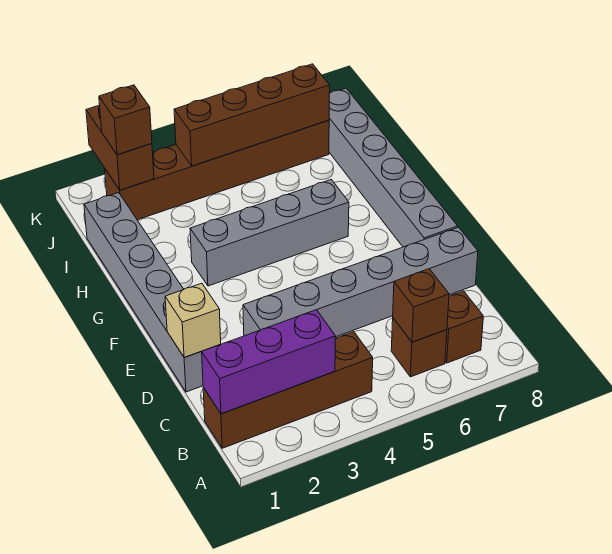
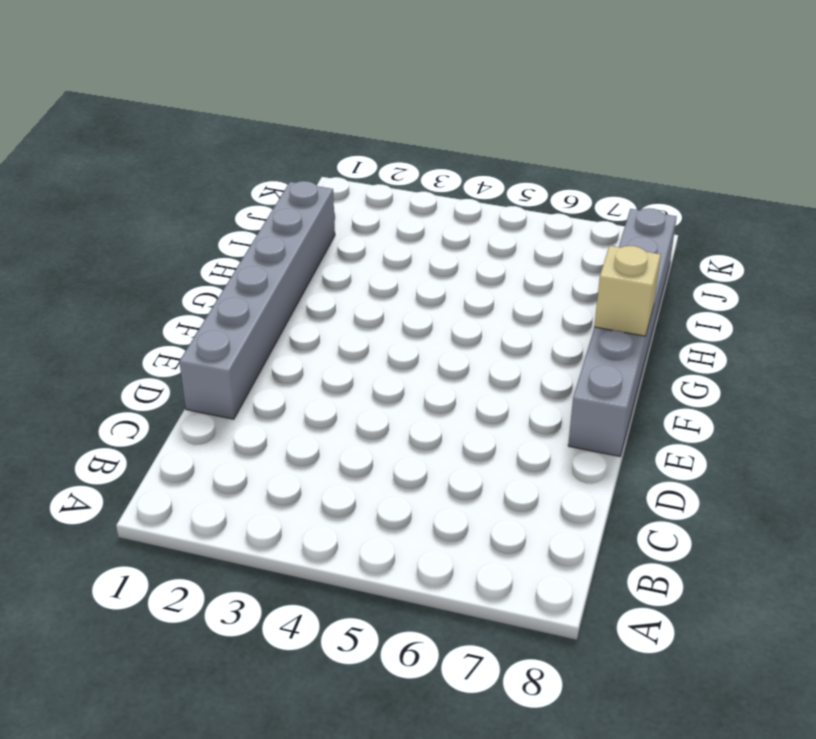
tan brick G8 level 2 -> tan brick D1 level 2
none -> brown brick B1:B4 level 1
none -> brown brick B6 level 1
none -> brown brick B7 level 1

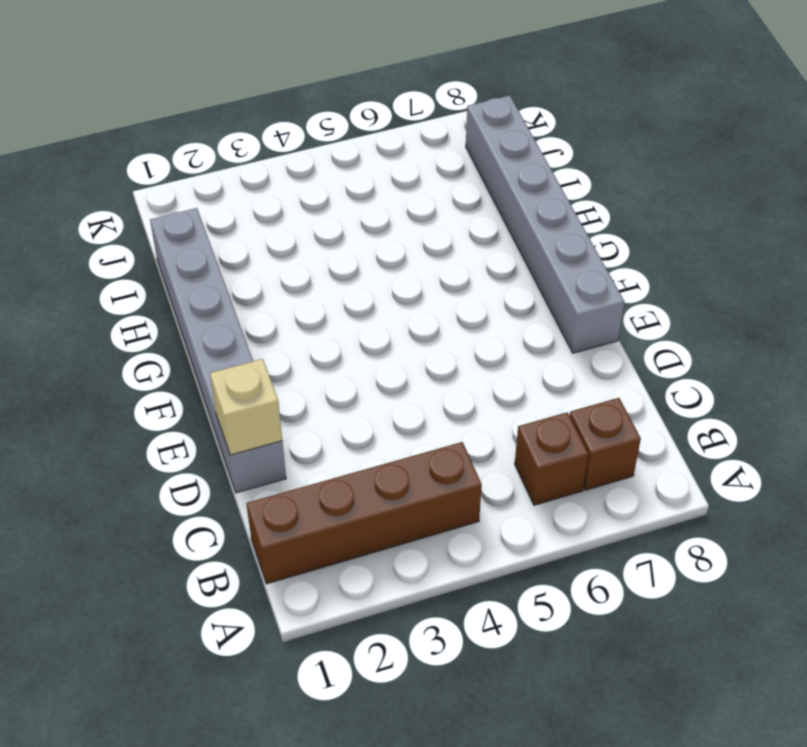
none -> grey brick D3:D8 level 1
none -> grey brick G3:G6 level 1
none -> brown brick J2:J7 level 1

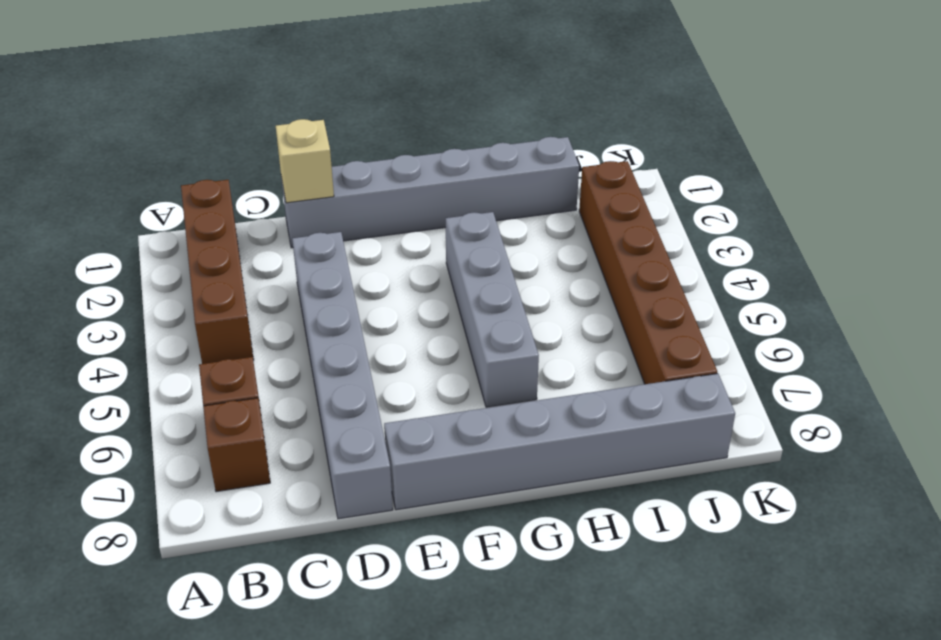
none -> purple brick B1:B3 level 2
none -> brown brick B6 level 2
none -> brown brick J2:K2 level 2

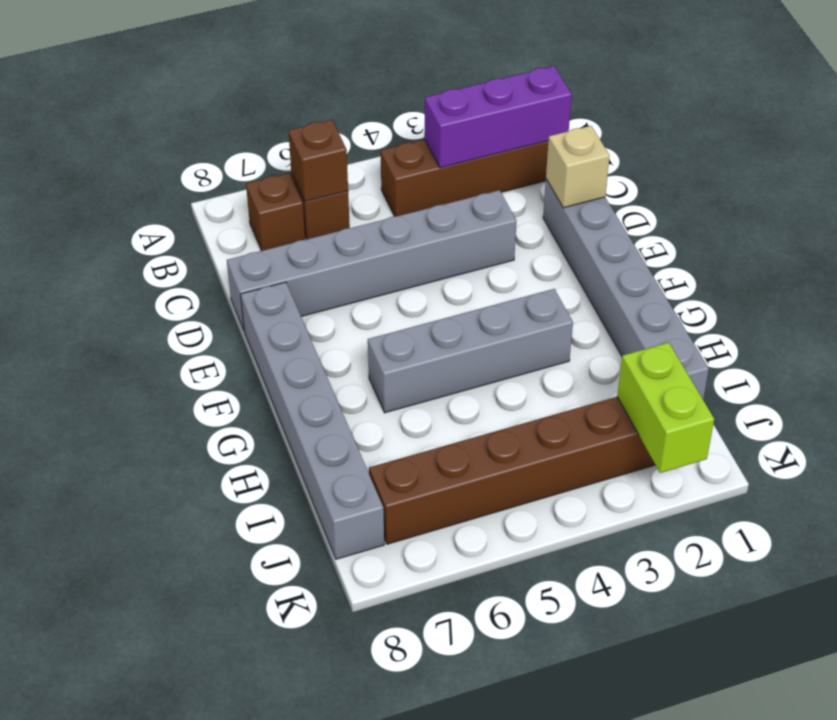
lime brick J2:K2 level 2 -> brown brick J2:K2 level 2
none -> brown brick J4:J7 level 2
none -> brown brick J2 level 3

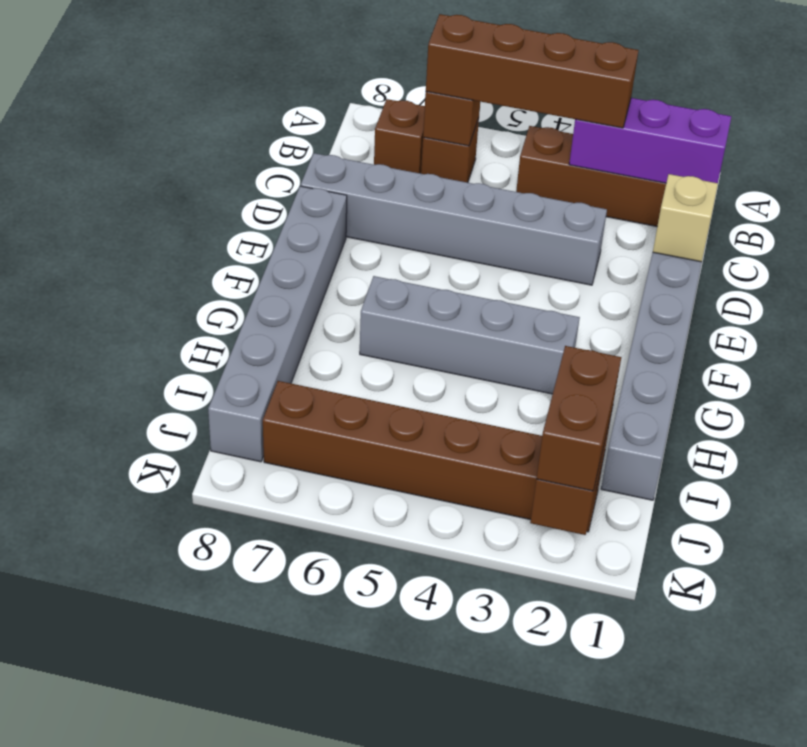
brown brick B3:B6 level 3 -> brown brick J4:J7 level 2
brown brick J2:K2 level 3 -> brown brick J2 level 3

